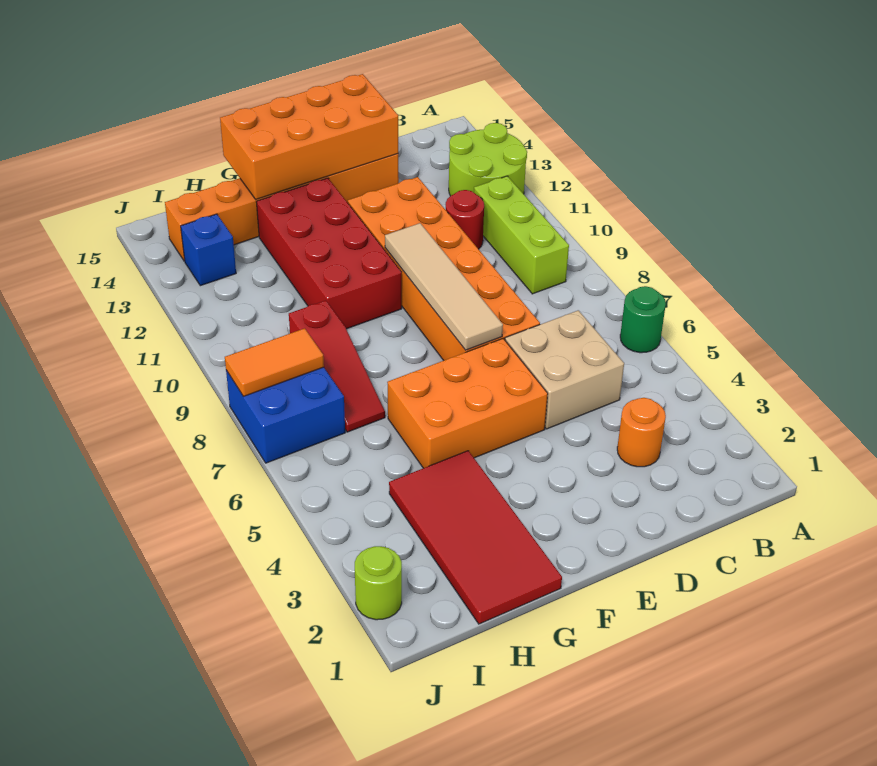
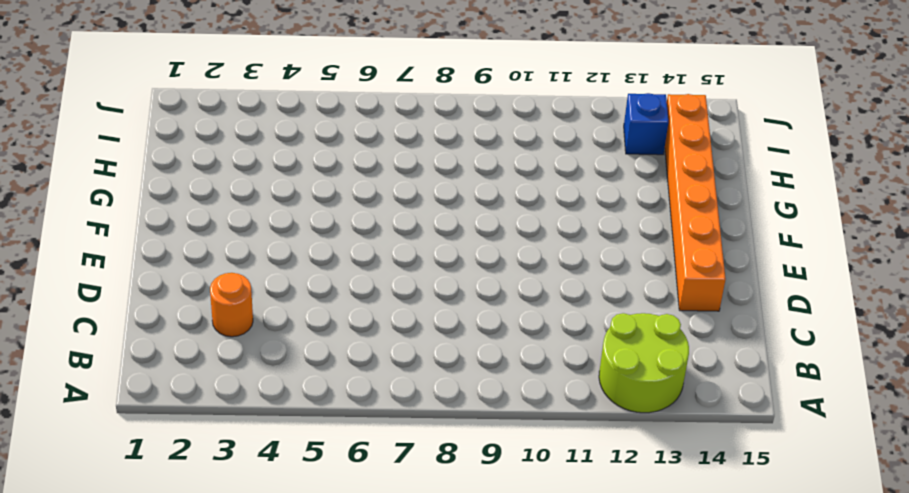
none -> green round brick A6 level 1
none -> lime brick B9:B11 level 1
none -> tan brick C5:D6 level 1

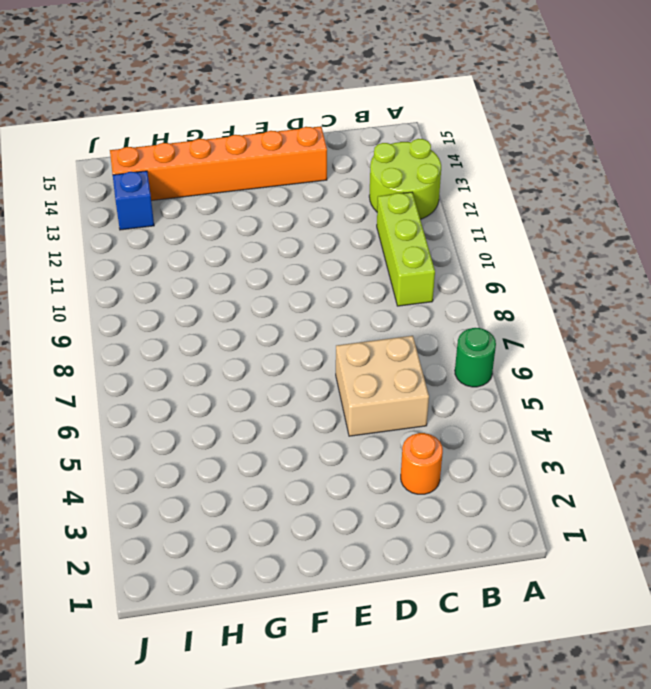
none -> red round brick C11 level 1
none -> orange brick D7:E12 level 1
none -> orange brick E5:G6 level 1

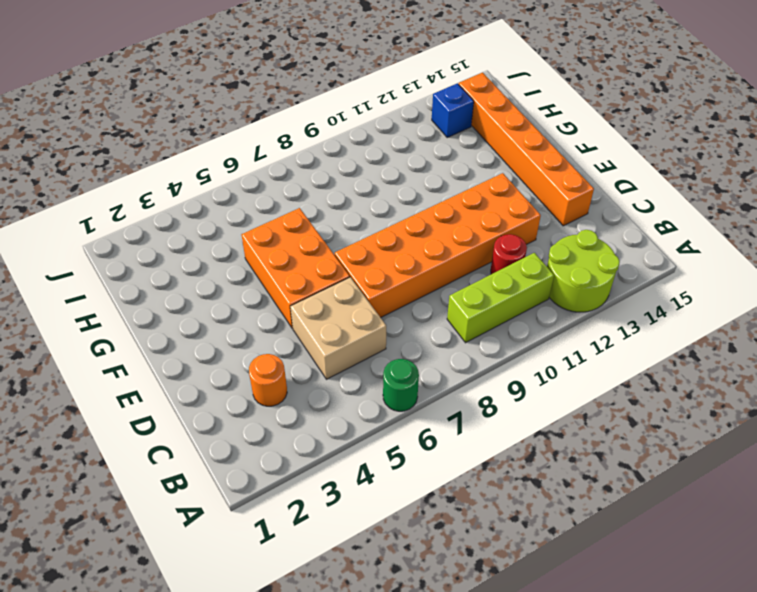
none -> red brick F10:G13 level 1
none -> red tile G1:H4 level 1
none -> red slope H7:H9 level 1 top 9

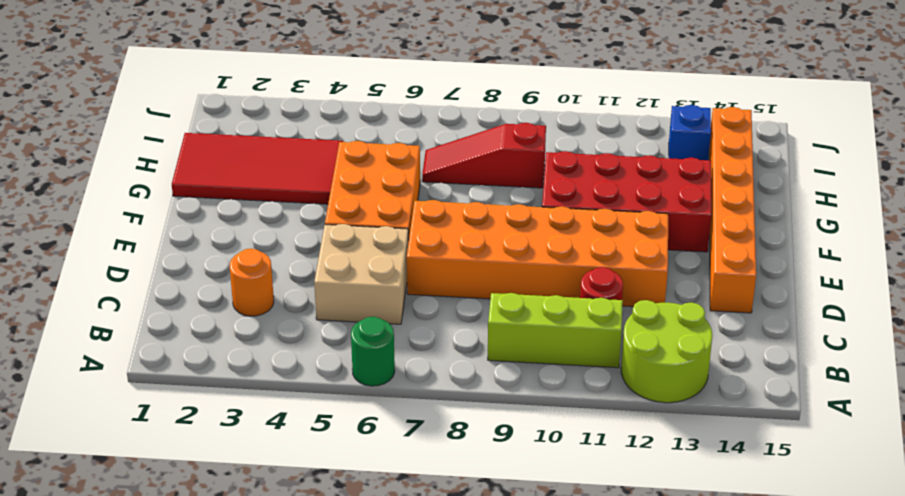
none -> blue brick I7:J8 level 1
none -> lime round brick J2 level 1
none -> orange brick D14:G15 level 2

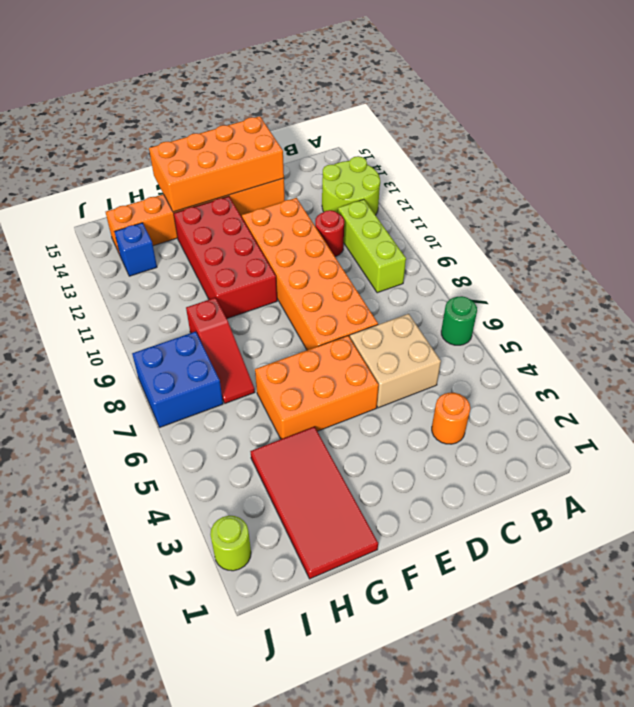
none -> tan tile E7:E10 level 2
none -> orange tile I8:J8 level 2

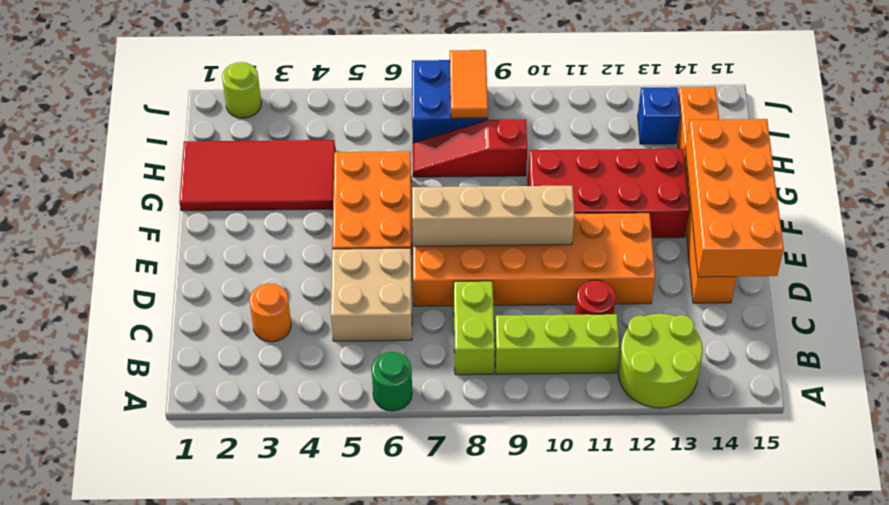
lime brick B8:C8 level 1 -> none
tan brick E7:E10 level 2 -> tan tile E7:E10 level 2

